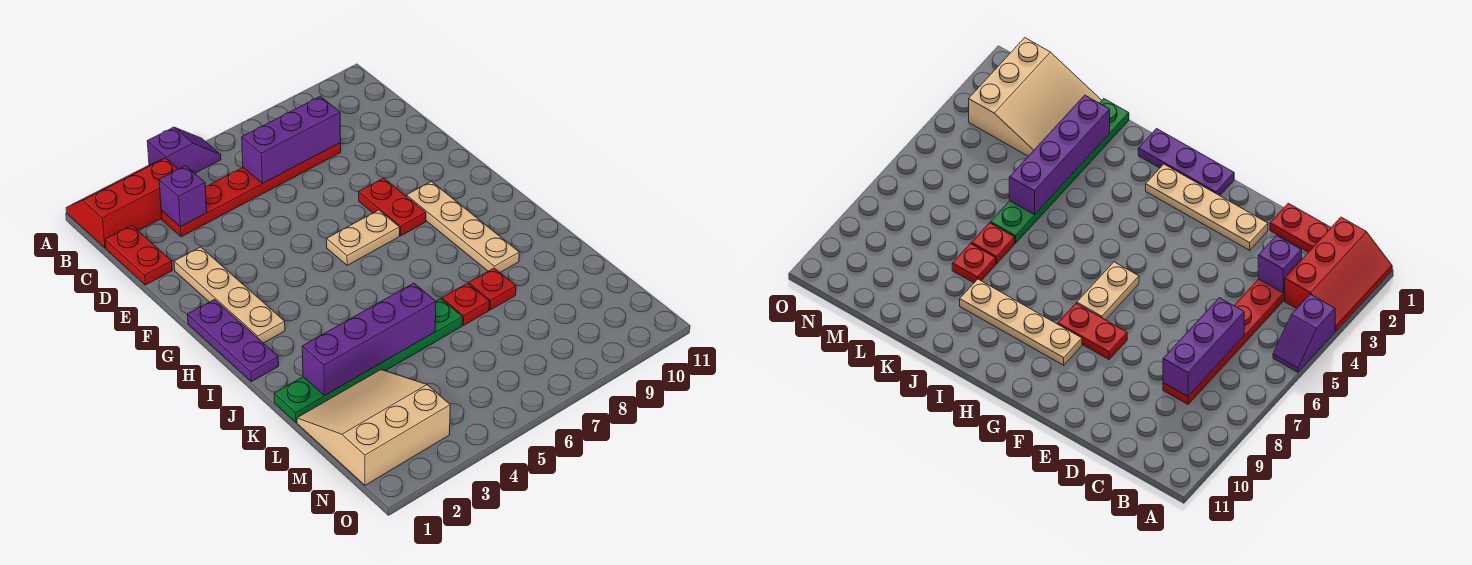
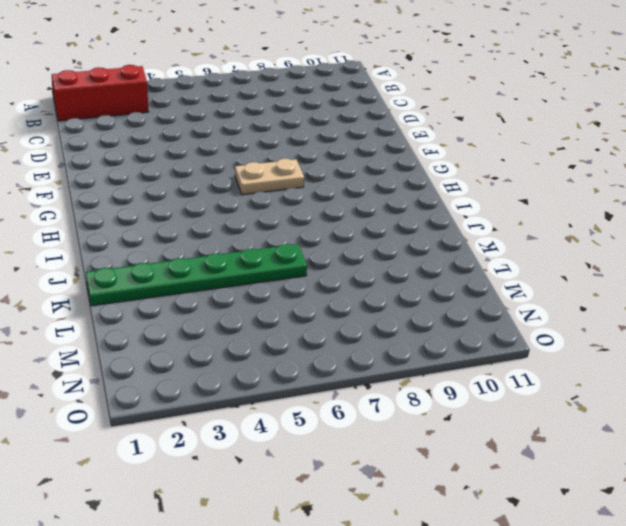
none -> purple slope A4:A5 level 1 top 4
none -> red plate C1:D1 level 1
none -> red plate C3:C8 level 1

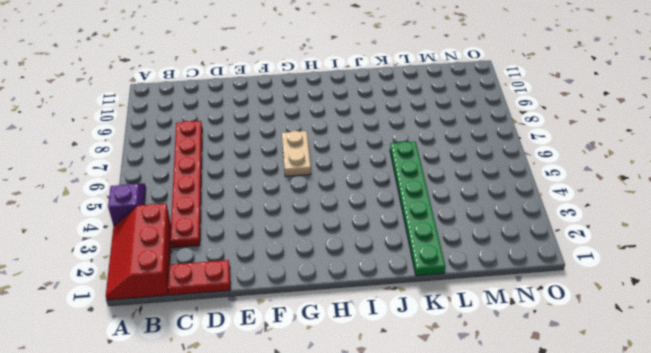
none -> tan plate E2:H2 level 1
none -> red plate F8:G8 level 1
none -> purple plate G1:I1 level 1

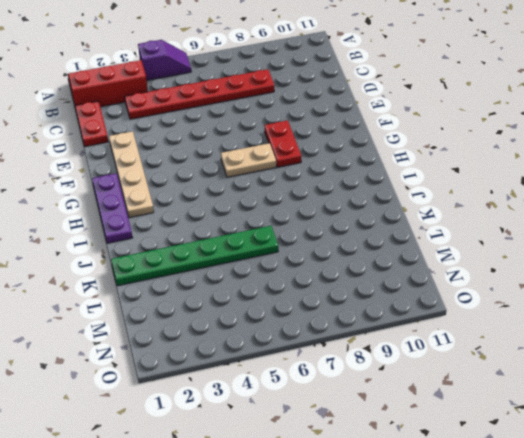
none -> tan plate G9:J9 level 1
none -> red plate K7 level 1
none -> red plate K8 level 1

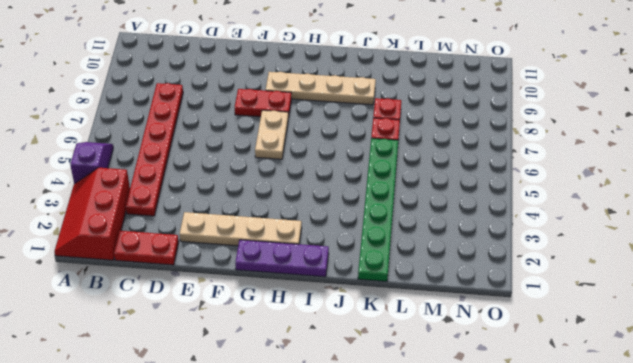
none -> tan slope L1:N3 level 1 top N
none -> purple brick C3 level 2
none -> purple brick C6:C8 level 2

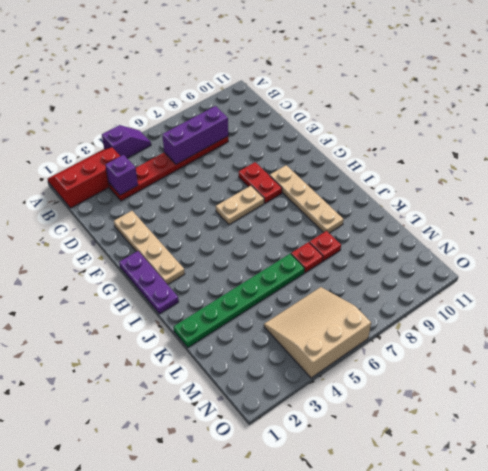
tan slope M4:O6 level 1 top O -> tan slope L1:N3 level 1 top N
none -> red plate C1:D1 level 1
none -> purple brick K2:K5 level 2

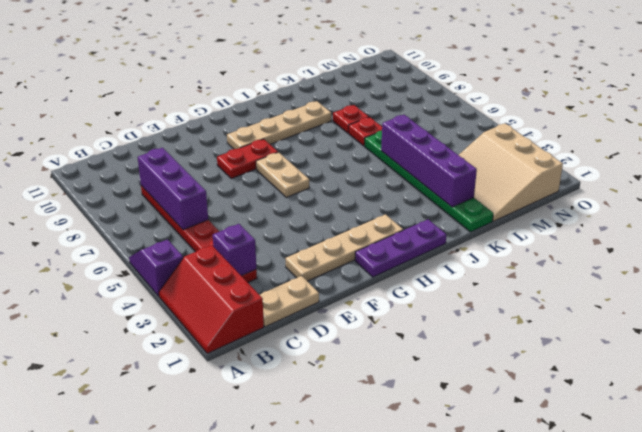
tan plate C1:D1 level 1 -> red plate C1:D1 level 1

